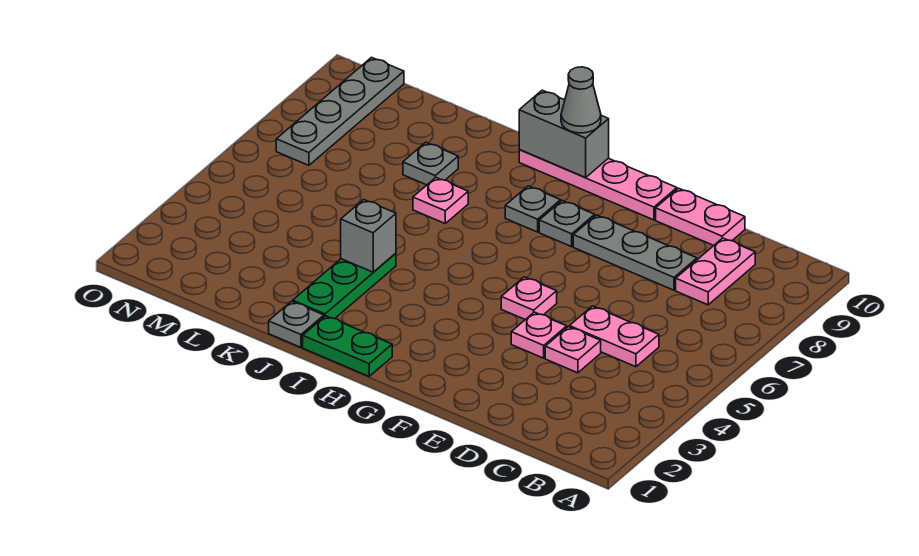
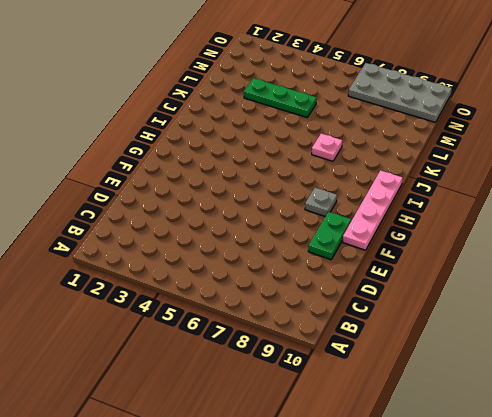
green plate E9:F9 level 1 -> green plate H1:I1 level 1
green plate L3:L5 level 1 -> green plate J2:J4 level 1
grey plate N7:O10 level 1 -> grey plate N7:N10 level 1
none -> pink plate C5:D5 level 1
none -> pink plate C8:C9 level 1
none -> pink plate D4 level 1

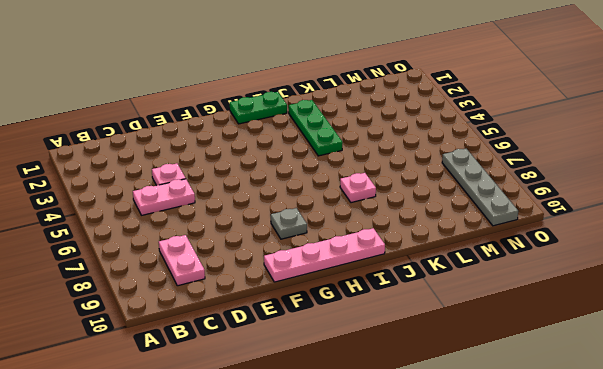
none -> grey plate D8:F8 level 1
none -> pink plate D10:E10 level 1
none -> pink plate E4 level 1

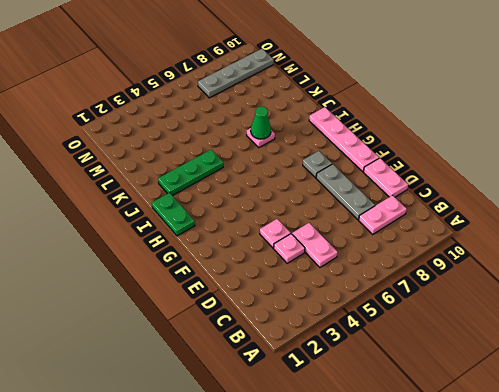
green cone J7 level 2 -> none
none -> pink plate F5 level 1
none -> grey plate H8 level 1
none -> grey plate J1 level 1

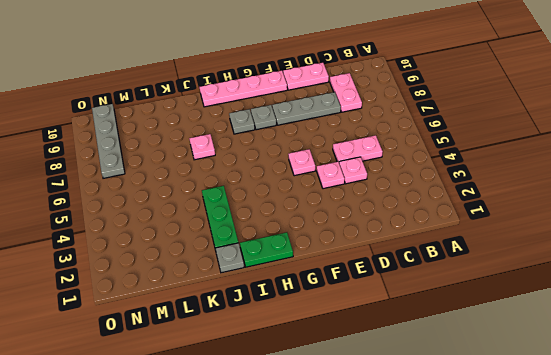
none -> grey plate K8 level 1
none -> grey brick H10:I10 level 2
none -> grey brick J4 level 2

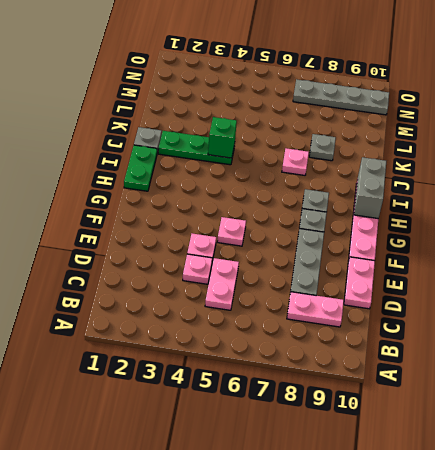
green brick J4 level 2 -> grey brick J4 level 2
none -> grey cone H10 level 3

